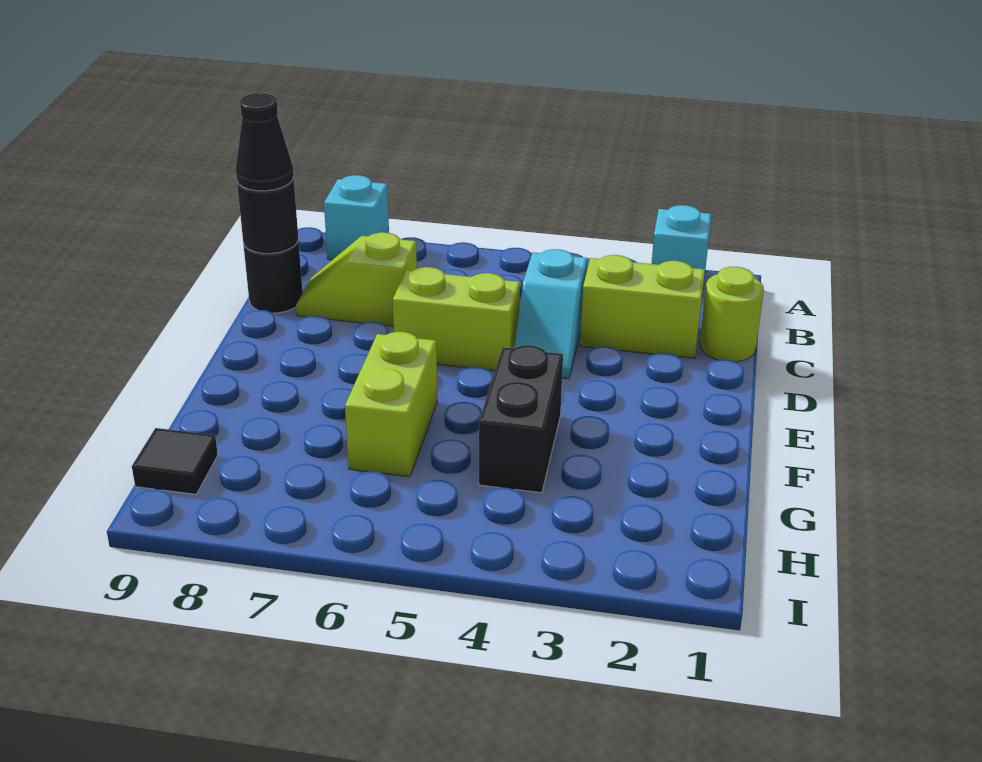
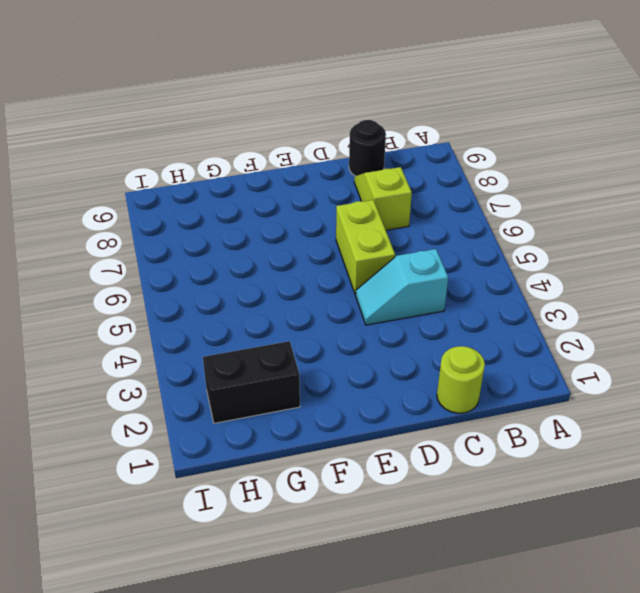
black brick G2:H2 level 1 -> black brick F4:G4 level 1
none -> cyan brick A2 level 1
none -> cyan brick A8 level 1
none -> lime brick C2:C3 level 1

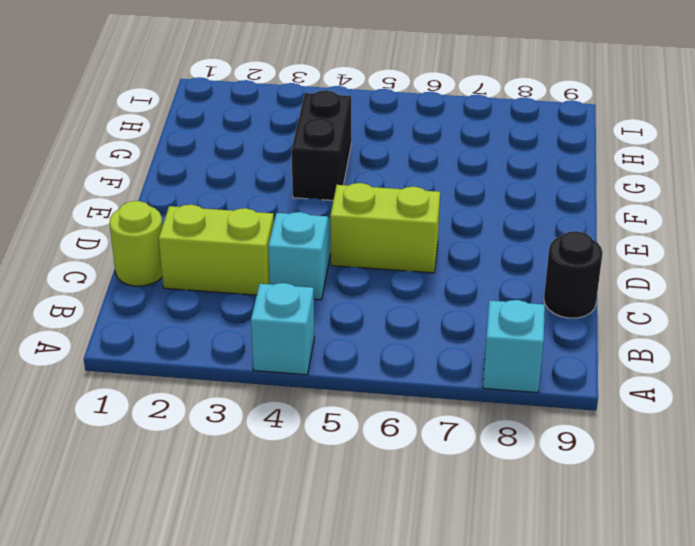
cyan brick A4 level 1 -> cyan brick A2 level 1
none -> lime slope C7:C8 level 1 top 7
none -> lime brick F6:G6 level 1
none -> black tile H9 level 1

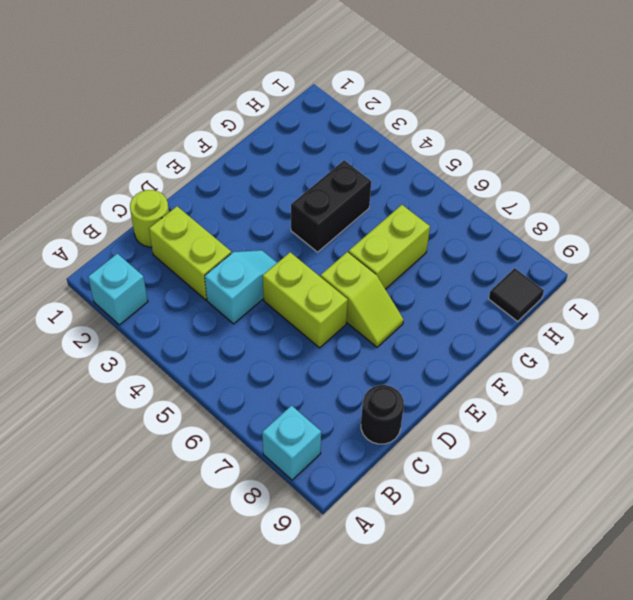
lime slope E6:E7 level 1 top 6 -> lime slope C7:C8 level 1 top 7
none -> black round brick C9 level 2
none -> black cone C9 level 3

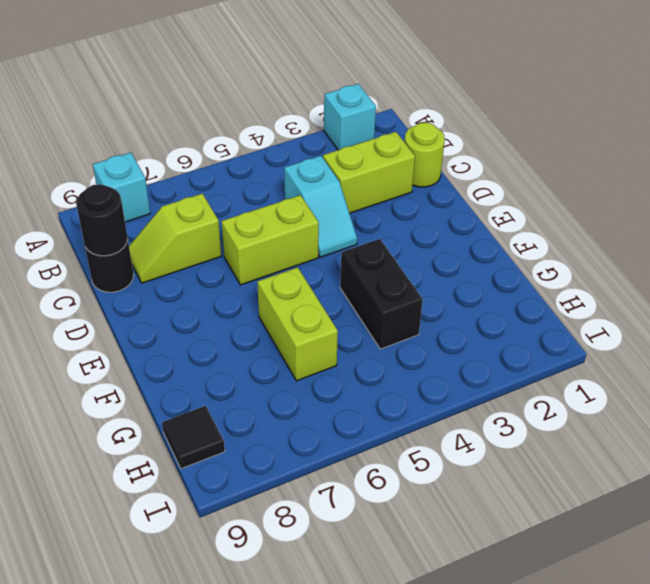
none -> black cone C9 level 3

